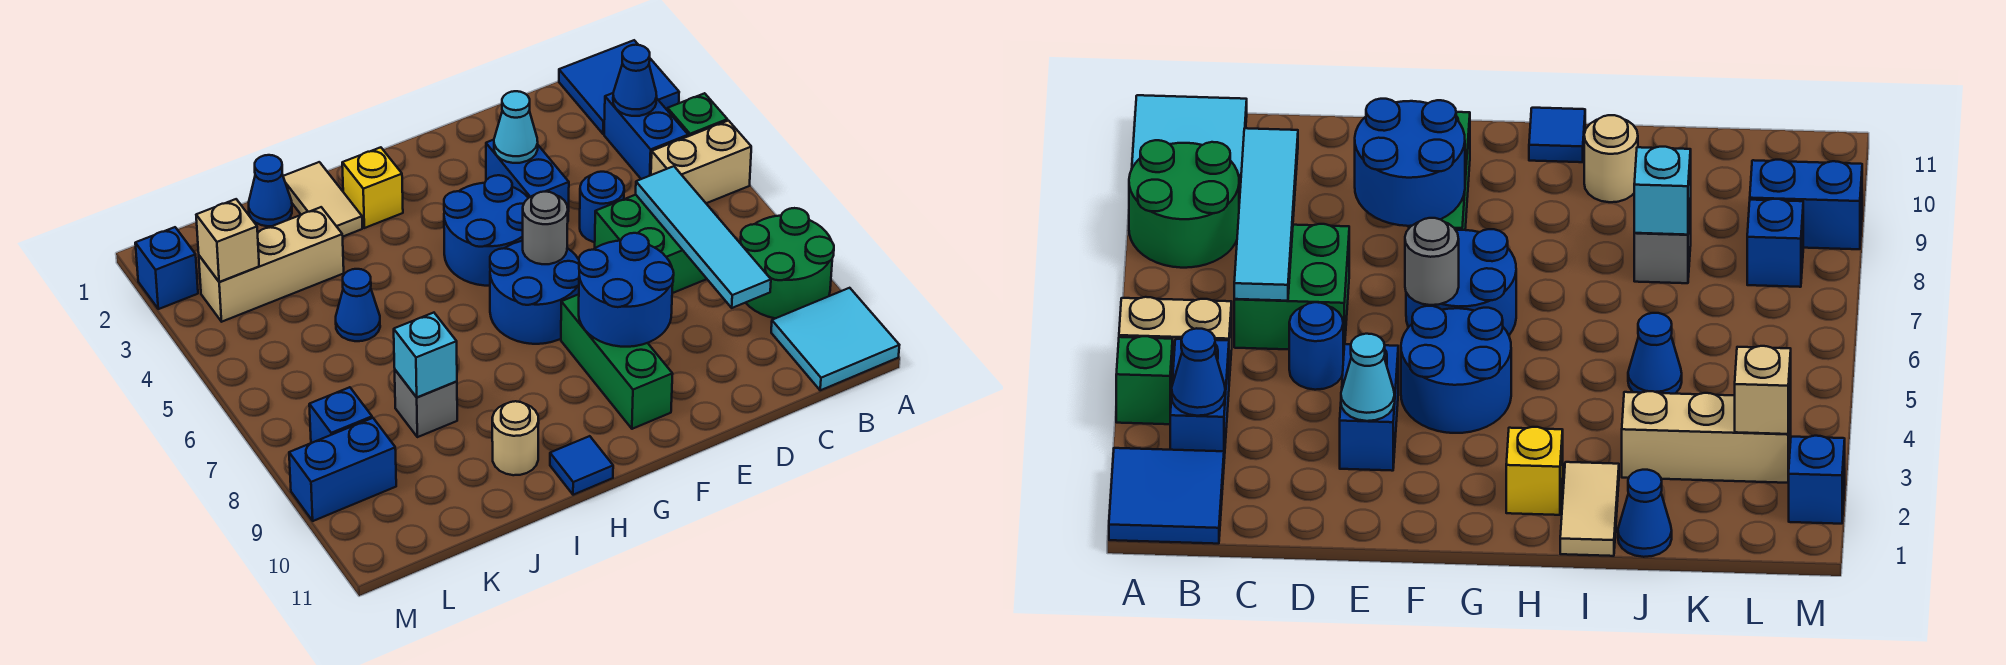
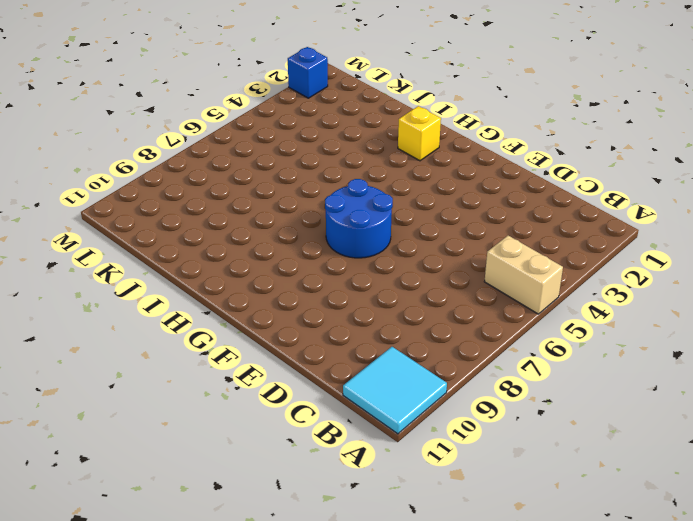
none -> blue tile A1:B2 level 1
none -> green brick A4 level 1
none -> green round brick A8:B9 level 1
none -> blue brick B3:B4 level 1

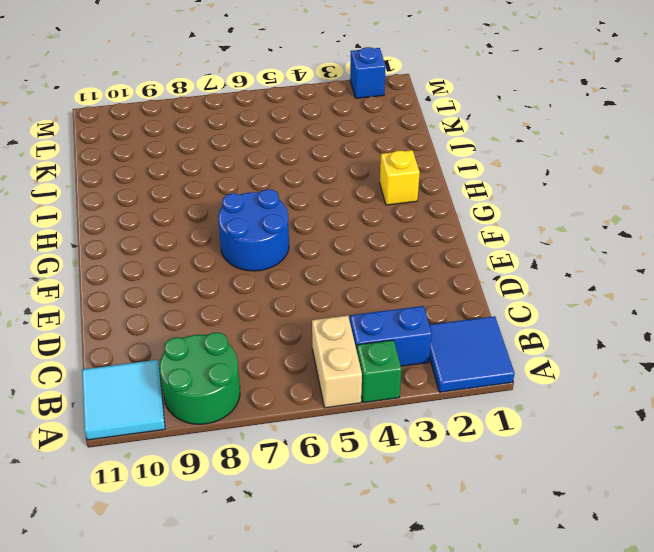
none -> green brick C6:D7 level 1
none -> blue round brick D5 level 1
none -> blue brick E3:E4 level 1
none -> blue round brick F4:G5 level 1

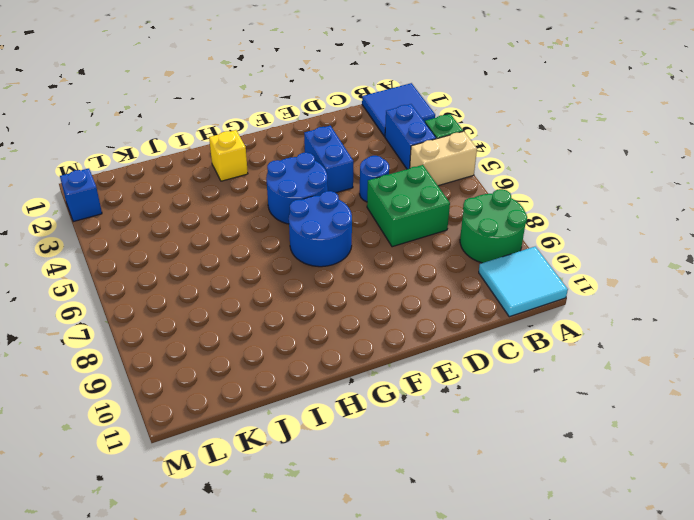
none -> green brick F8:F10 level 1
none -> blue tile H11 level 1
none -> tan tile I1:I2 level 1
none -> tan round brick I10 level 1

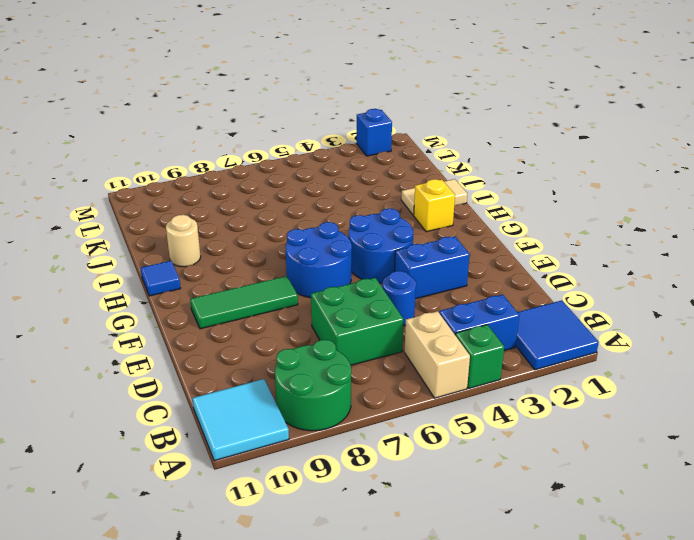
green tile F8:F10 level 1 -> green brick F8:F10 level 1
none -> blue cone J1 level 1
none -> tan brick J3:L3 level 1
none -> blue cone J5 level 1
none -> grey brick J8 level 1

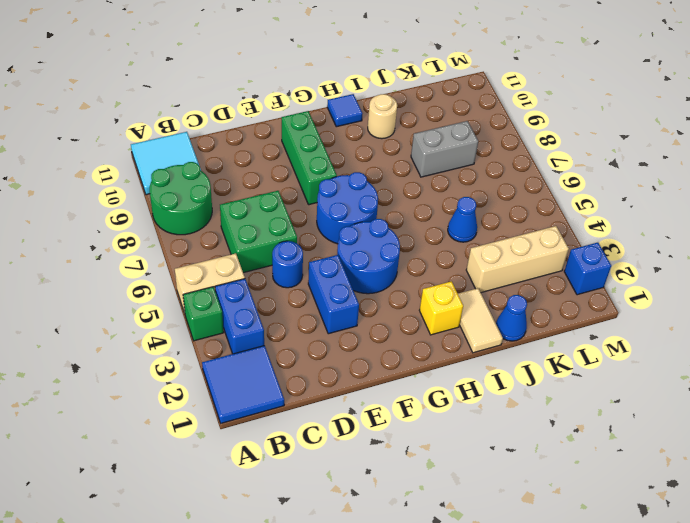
grey brick J8:K8 level 1 -> grey brick J8 level 1
none -> blue brick L8 level 1
none -> blue brick L9:M9 level 1
none -> blue cone B3 level 2
none -> cyan tile C6:C9 level 2

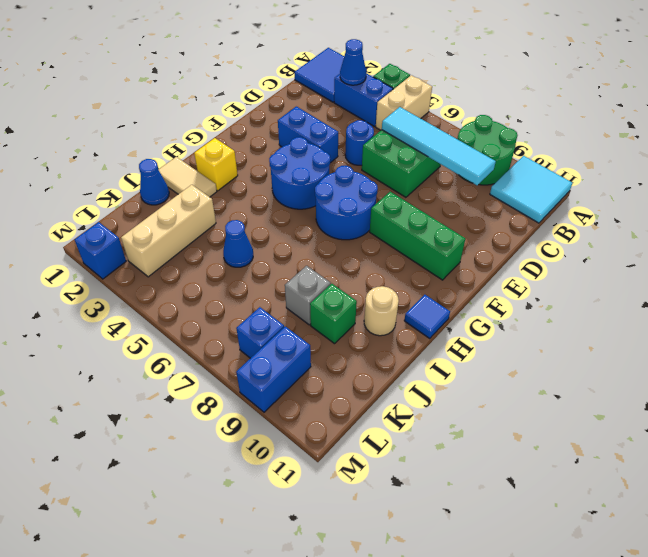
green brick J9 level 1 -> none
none -> cyan cone E3 level 2
none -> blue round brick E8:F9 level 2
none -> grey round brick F6 level 2
none -> cyan brick J8 level 2

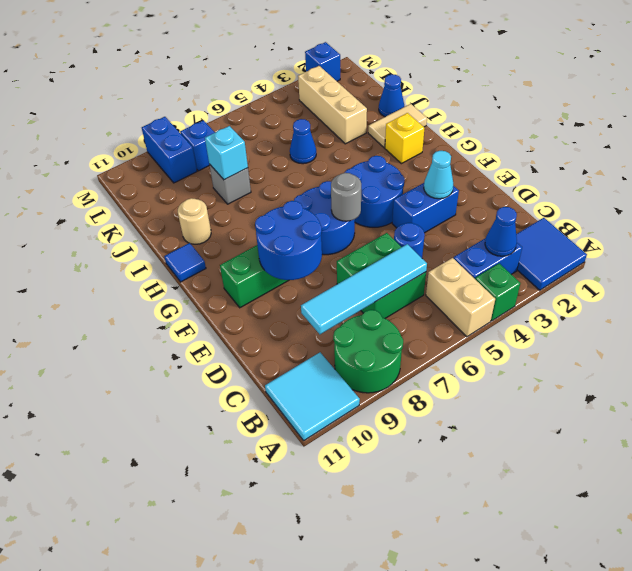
none -> tan brick L3 level 2

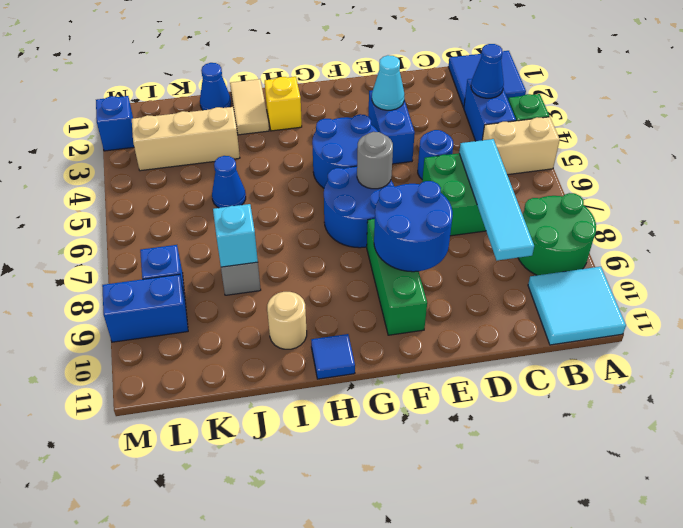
none -> tan brick L3 level 2

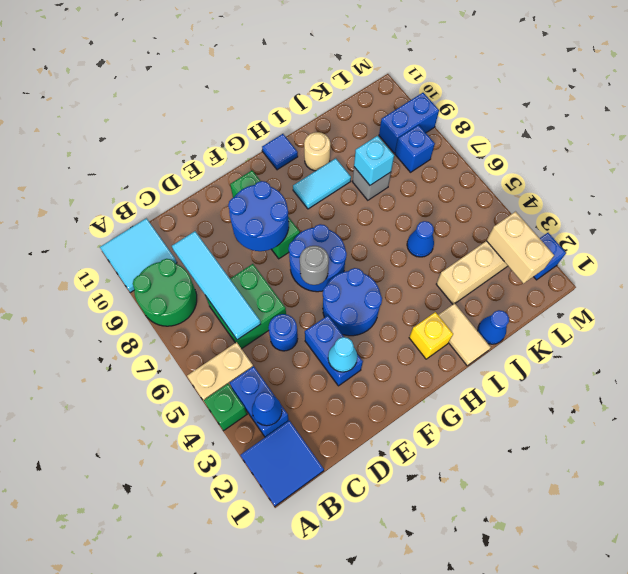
cyan tile H9:I9 level 1 -> none
tan brick L2:L3 level 2 -> tan brick L3 level 2

